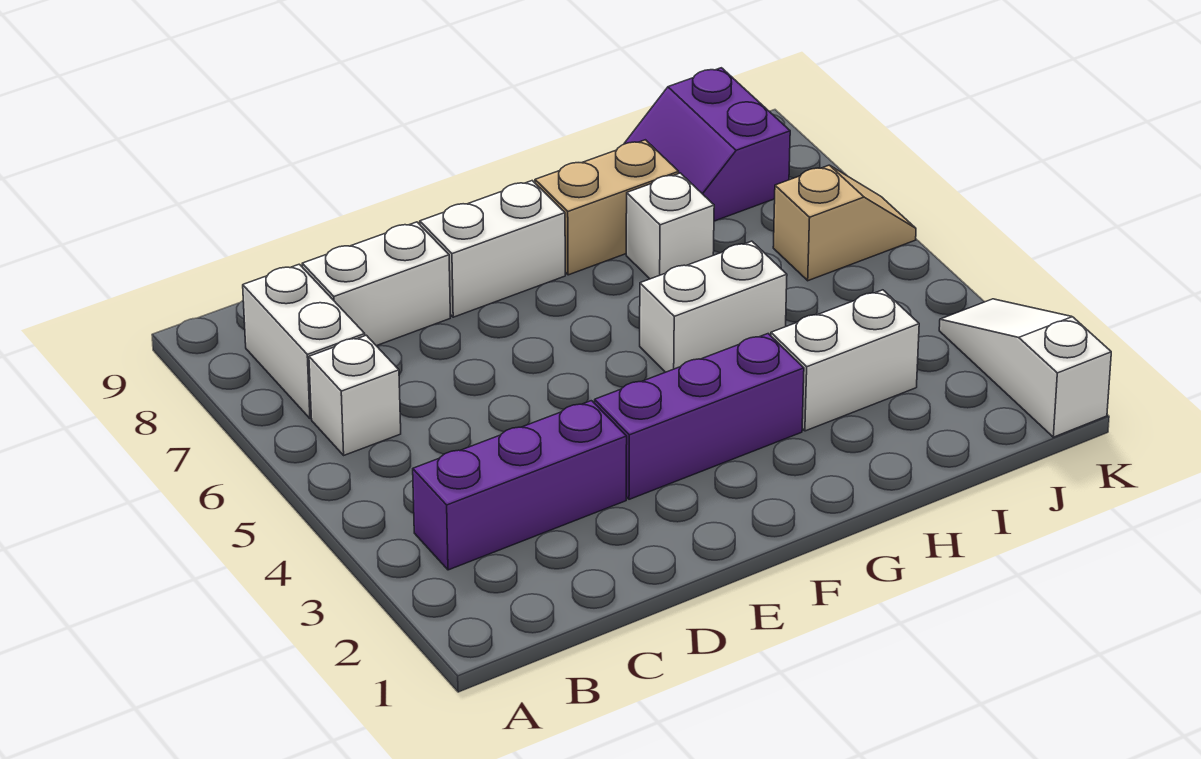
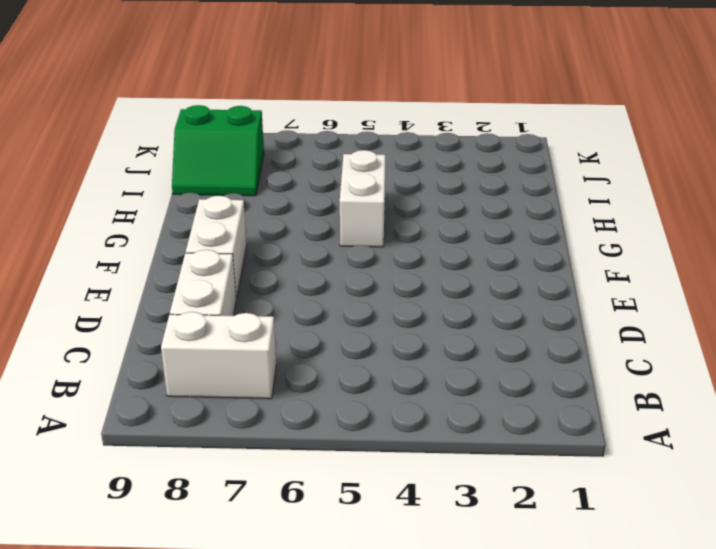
green slope I8:J9 level 1 top J -> purple slope I8:J9 level 1 top J
none -> purple brick B3:D3 level 1
none -> white brick B6 level 1
none -> purple brick E3:G3 level 1

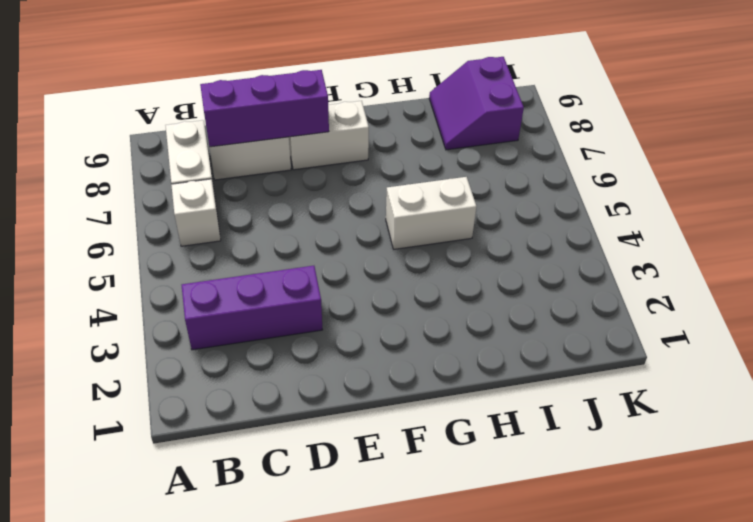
purple brick C8:E8 level 2 -> purple brick E3:G3 level 1
none -> tan brick G8:H8 level 1
none -> white brick H3:I3 level 1
none -> white brick H7 level 1

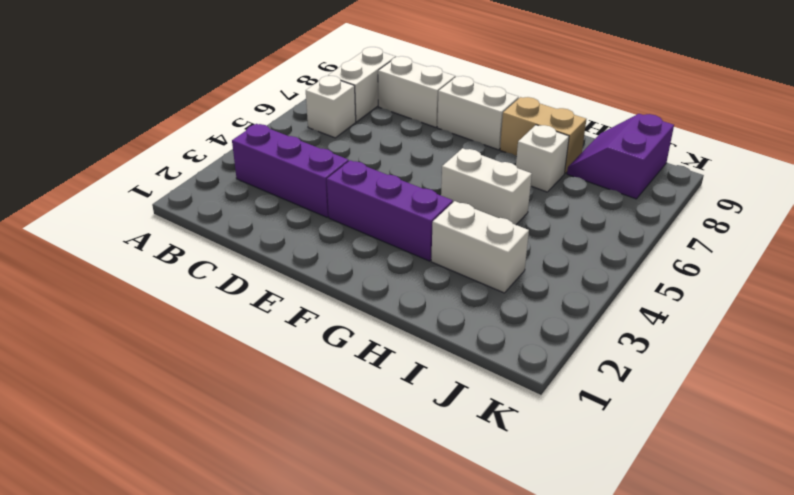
none -> tan slope J6:K6 level 1 top J
none -> white slope K1:K3 level 1 top 1

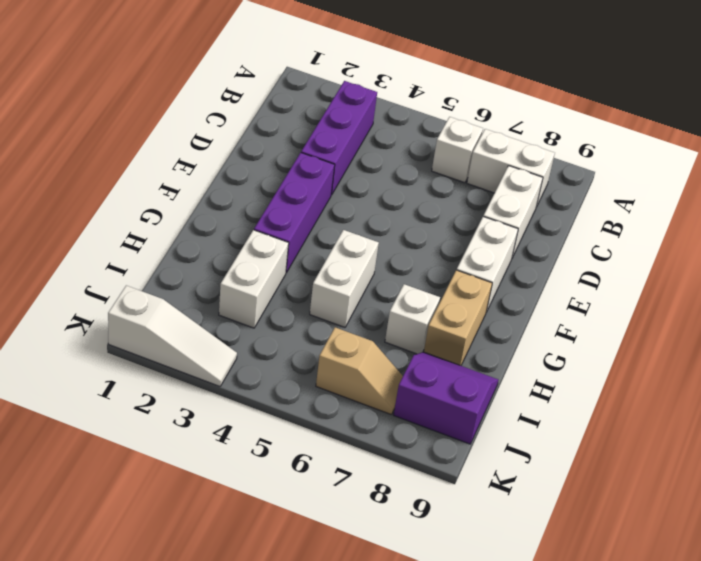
tan slope J6:J7 level 1 top 6 -> tan slope J6:K6 level 1 top J

